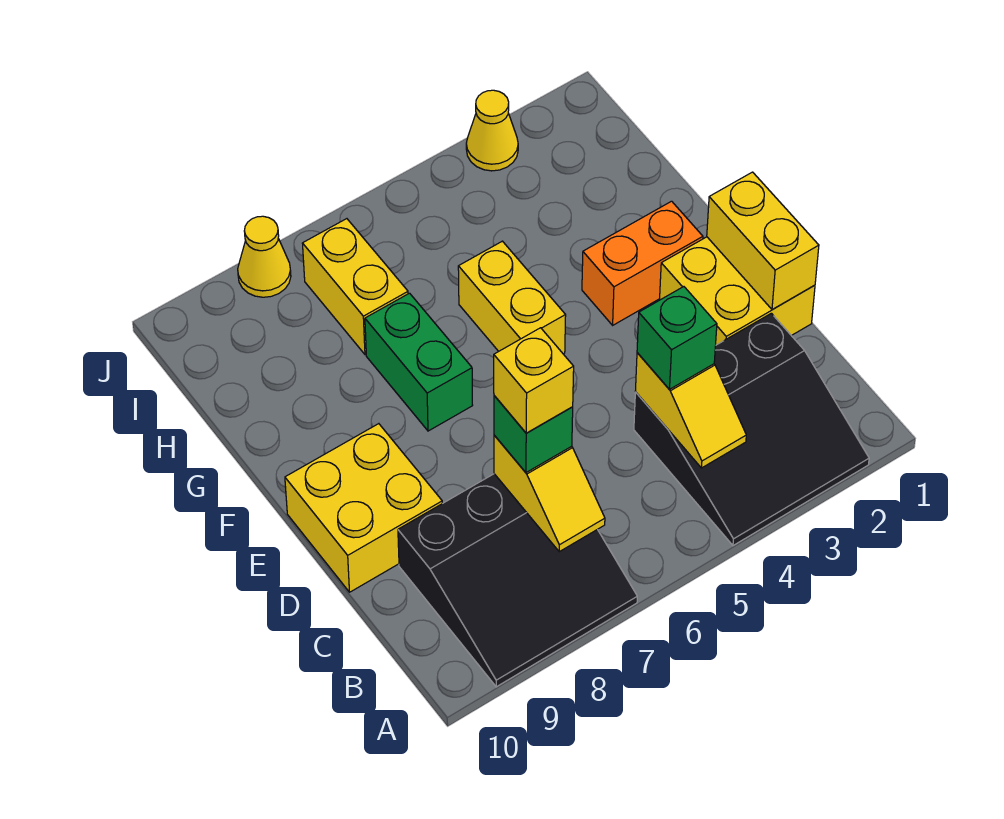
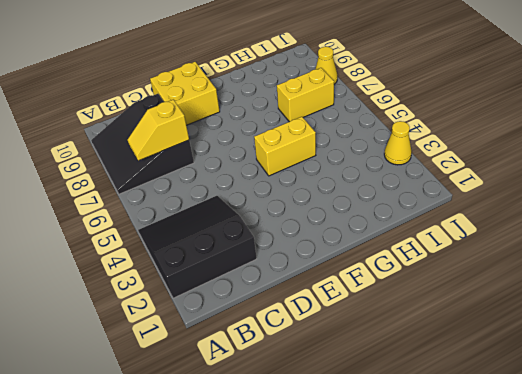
black slope A2:C4 level 1 top 2 -> black slope A2:C4 level 1 top C
none -> yellow brick D1:E2 level 1
none -> orange brick F2:F3 level 1
none -> green brick F7:G7 level 1

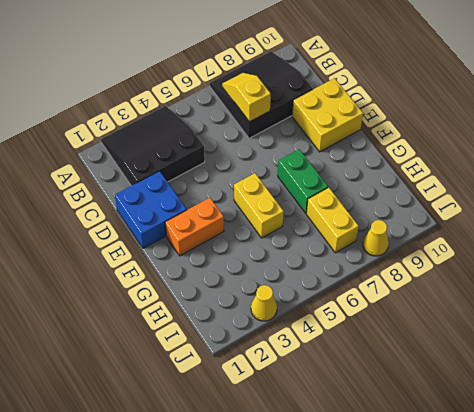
blue brick D1:E2 level 1 -> yellow brick D1:E2 level 1
none -> yellow slope B4:C4 level 2 top C
none -> yellow brick D1:E1 level 2
none -> green brick C4 level 3

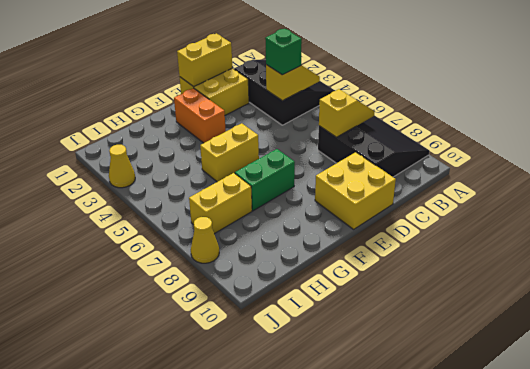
none -> green brick C7 level 3
none -> yellow brick C7 level 4

